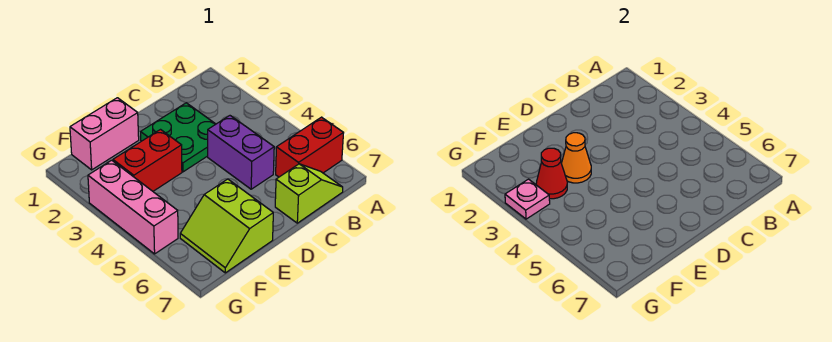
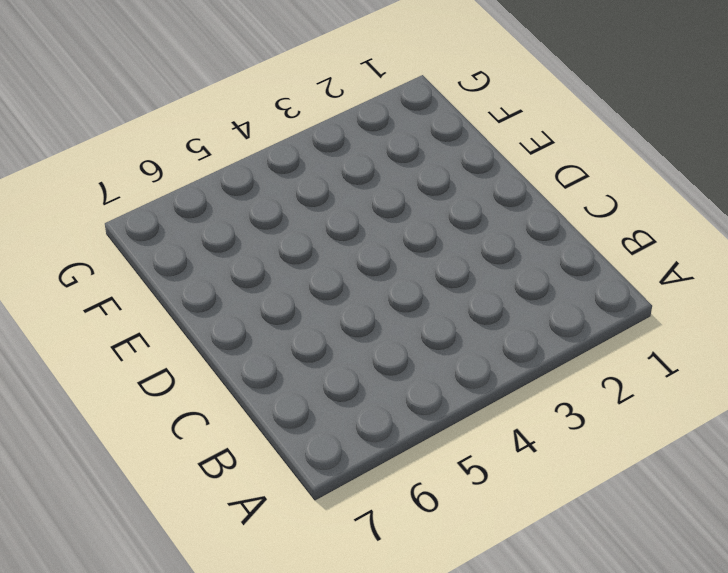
none -> red brick A6:B6 level 1
none -> lime slope B7:C7 level 1 top C

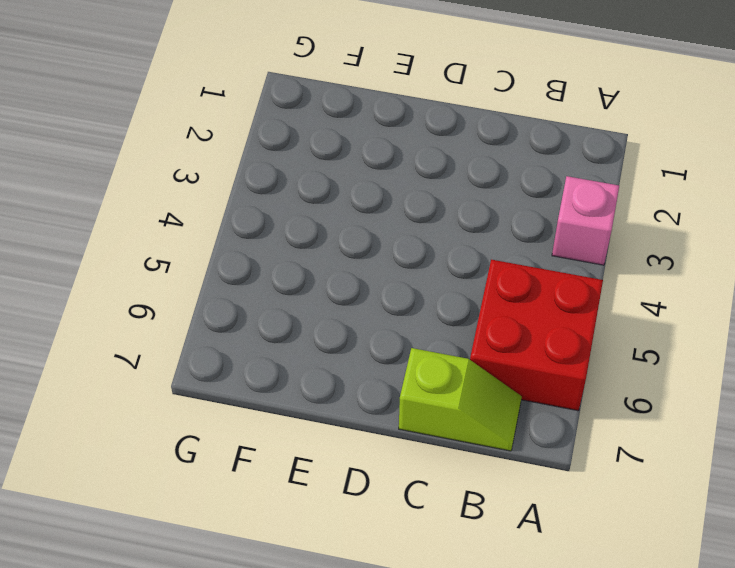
pink brick A3 level 1 -> none
red brick A5:B6 level 1 -> red brick A6:B6 level 1
none -> green plate C2:D3 level 1
none -> purple brick C4:C5 level 1

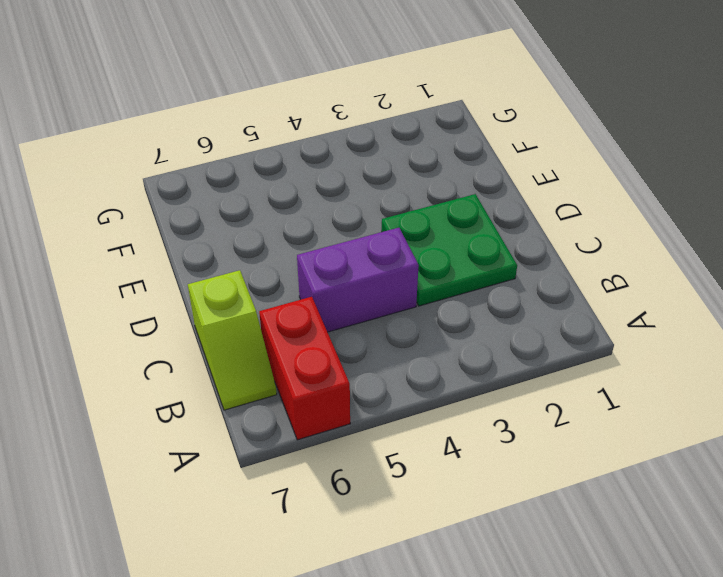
none -> pink brick E1:F1 level 1
none -> red brick E3:F3 level 1

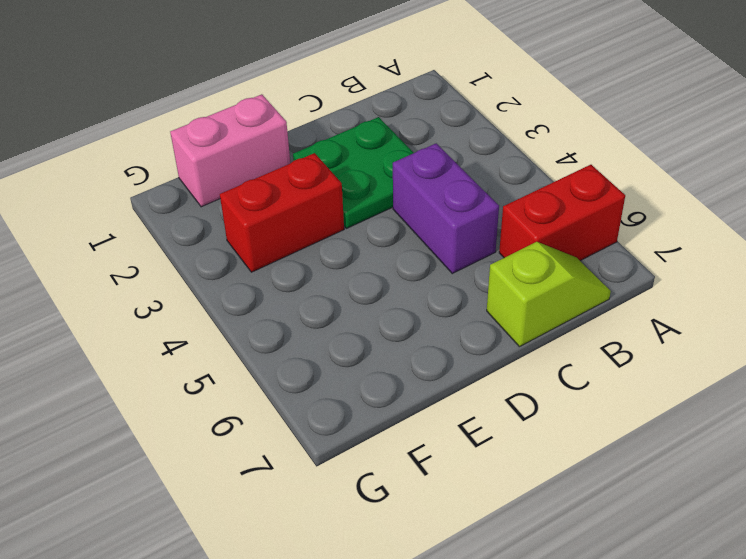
none -> lime slope E6:F7 level 1 top E
none -> pink brick G3:G5 level 1

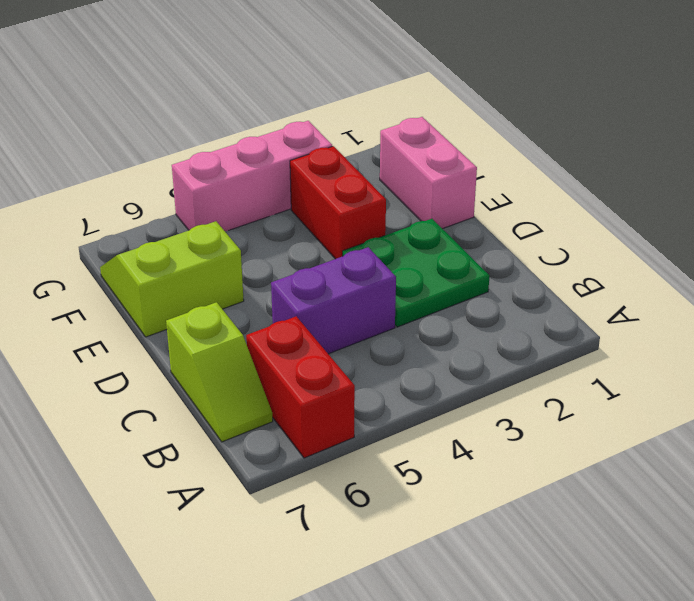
none -> orange cone E3 level 2
none -> red cone F3 level 2

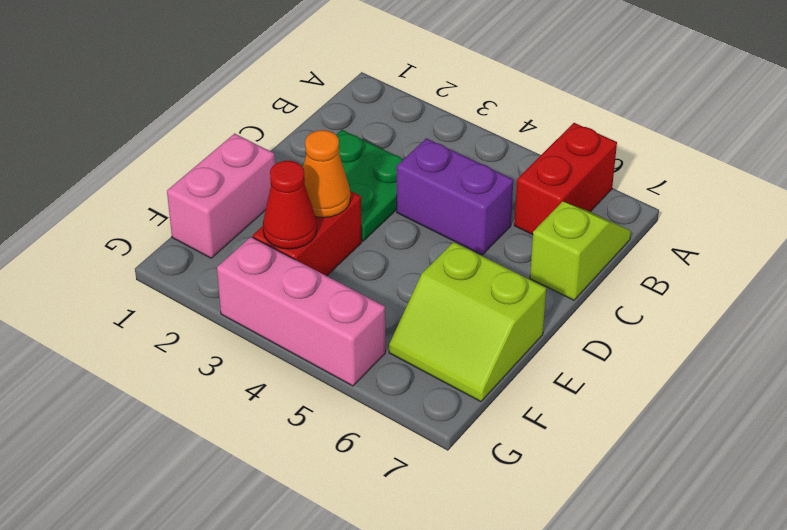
none -> pink plate G3 level 2

